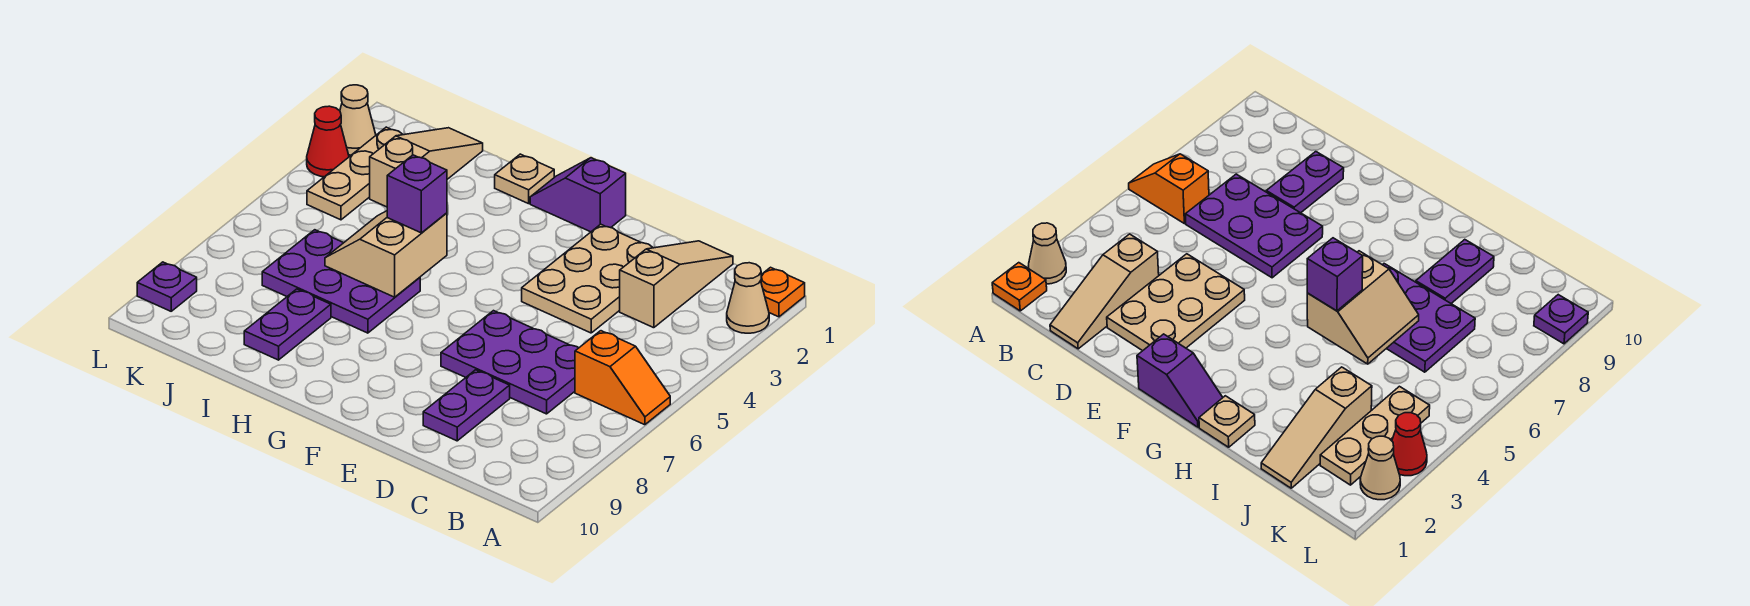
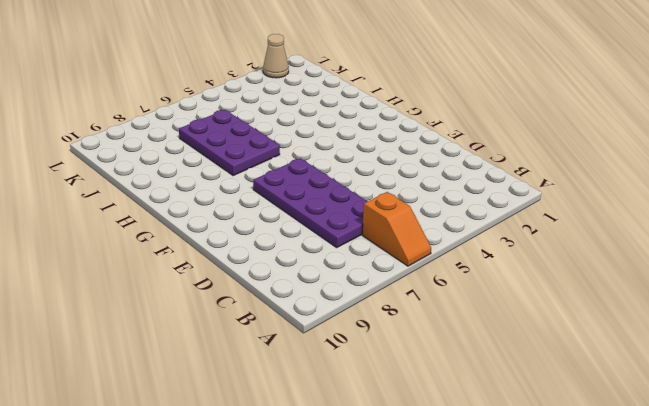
purple plate C6:F7 level 1 -> purple plate C6:E7 level 1
none -> orange plate A1 level 1
none -> tan cone A2 level 1
none -> tan slope C1:C3 level 1 top 3

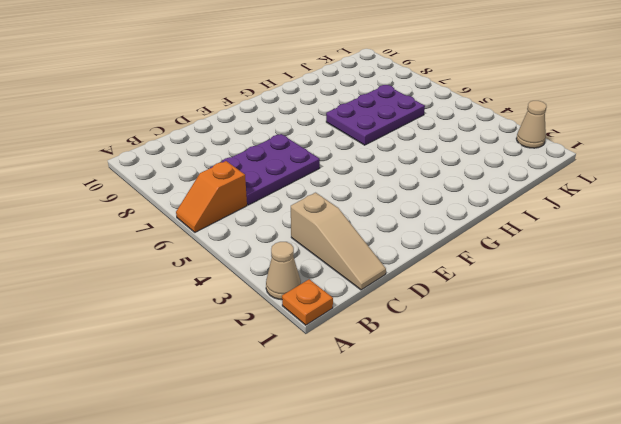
none -> tan plate D2:E4 level 1
none -> purple plate D8:D9 level 1
none -> purple slope F1:G1 level 1 top F

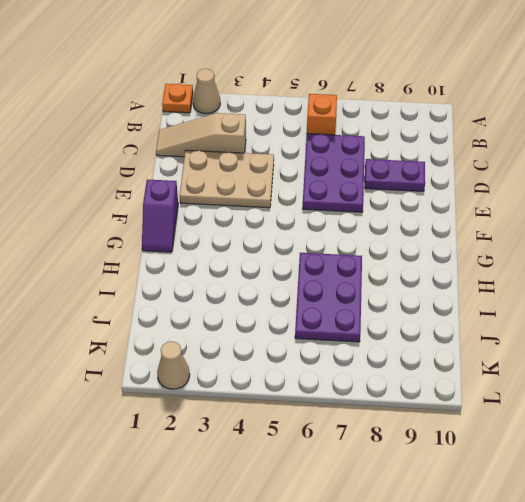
none -> tan plate H1 level 1
none -> purple plate I8:I9 level 1
none -> tan slope J1:J3 level 1 top 3

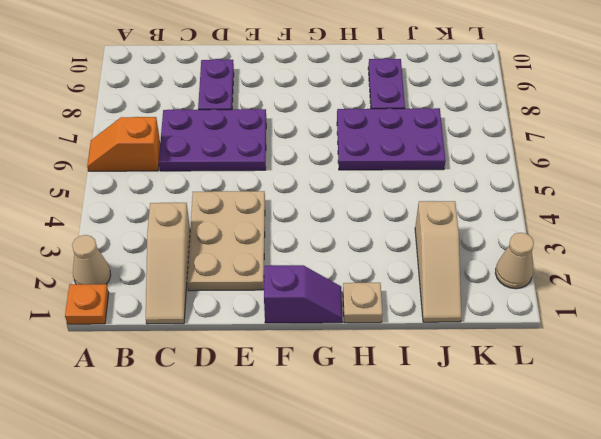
none -> tan plate K2:K4 level 1
none -> red cone L3 level 1
none -> purple plate L9 level 1

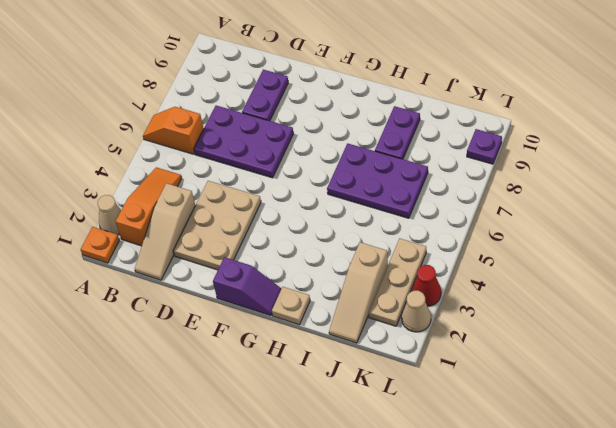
orange slope B2:B4 level 1 top 2 -> none
none -> tan slope H5:I6 level 2 top H
none -> purple brick H5 level 3

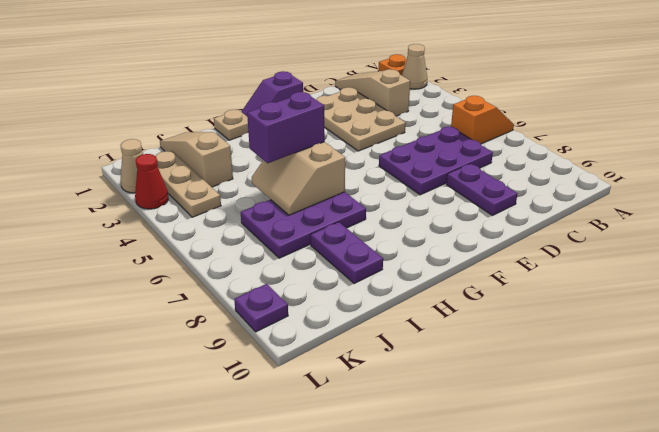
purple brick H5:I5 level 3 -> purple brick H5 level 3

